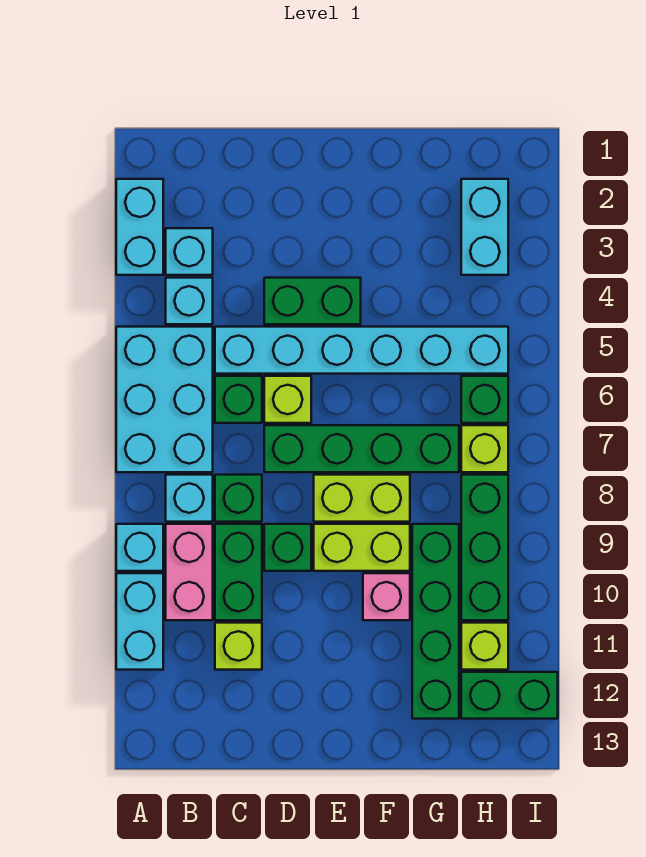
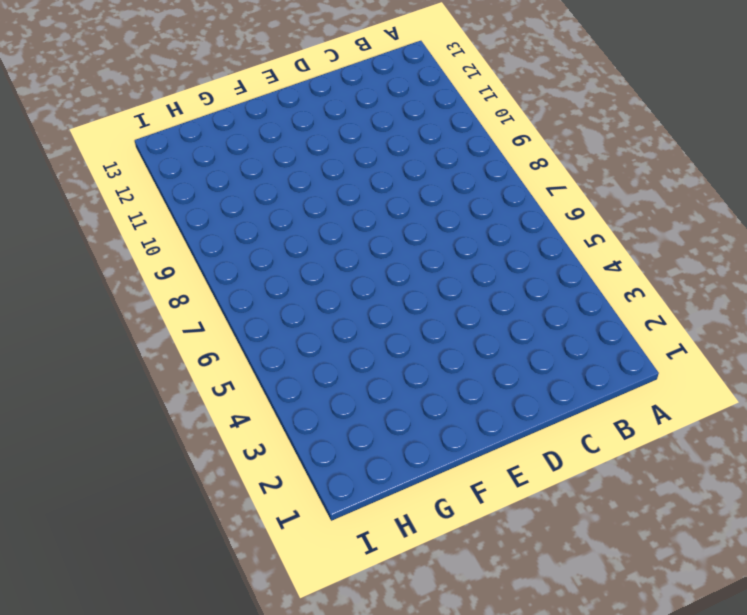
none -> cyan brick A2:A3 level 1
none -> cyan brick A5:B7 level 1
none -> cyan brick A9 level 1

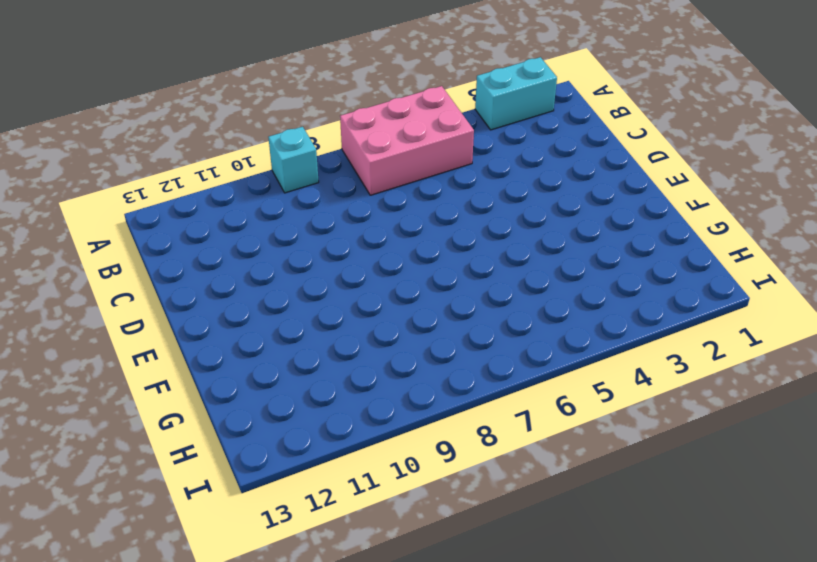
pink brick A5:B7 level 1 -> cyan brick A5:B7 level 1
none -> cyan brick A10:A11 level 1
none -> cyan brick B3 level 1
none -> cyan brick B4 level 1

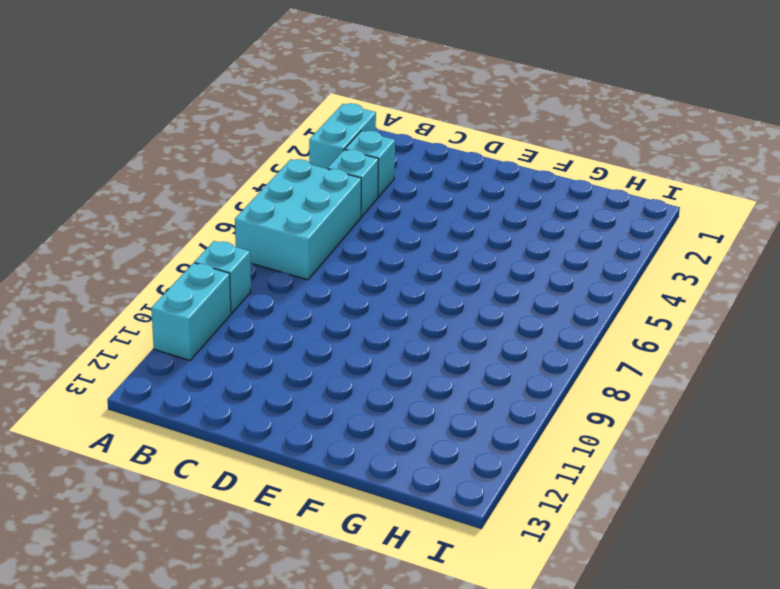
none -> cyan brick B8 level 1
none -> pink brick B9:B10 level 1
none -> cyan brick C5:H5 level 1

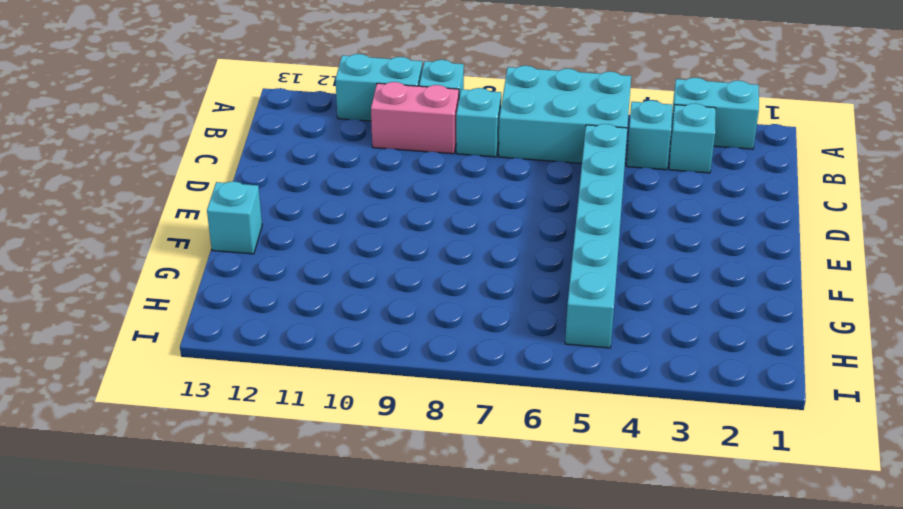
cyan brick F13 level 1 -> none
none -> green brick C6 level 1
none -> green brick C8 level 1
none -> green brick C9:C10 level 1

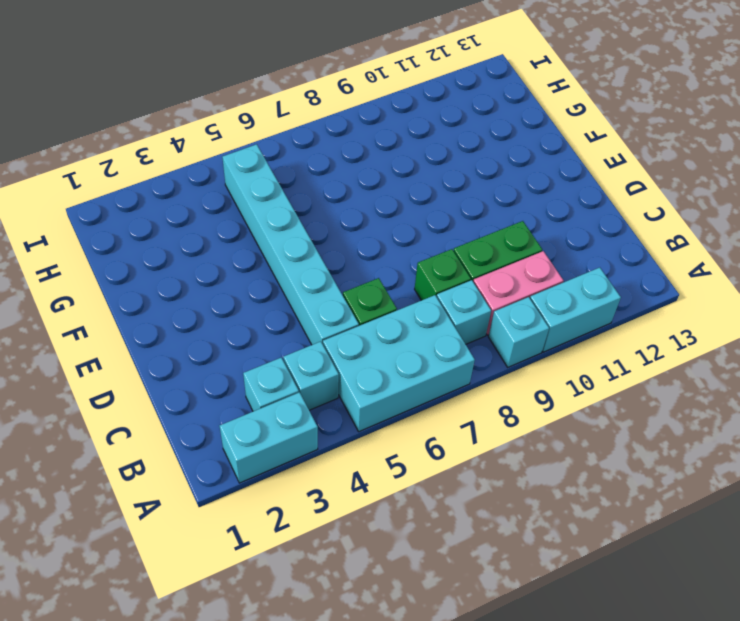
none -> lime brick C11 level 1
none -> green brick D4:E4 level 1
none -> lime brick D6 level 1

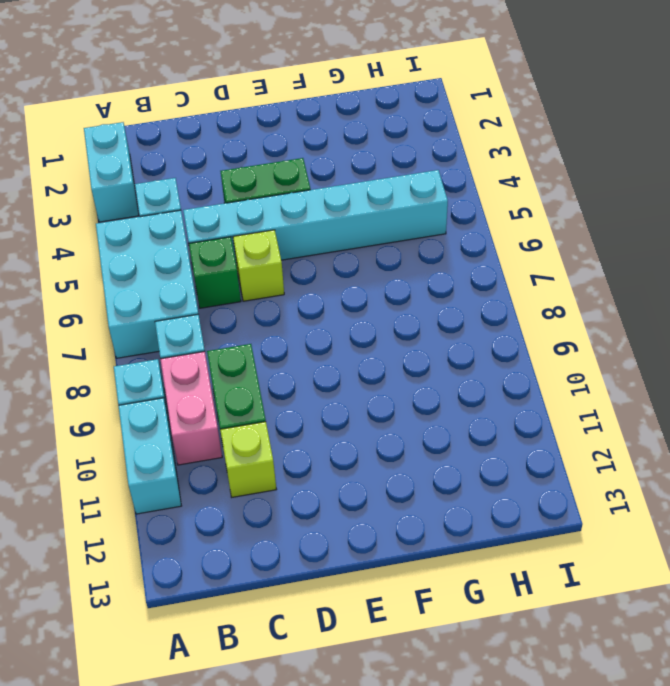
none -> cyan brick B3 level 1
none -> green brick C8 level 1
none -> green brick D7:G7 level 1

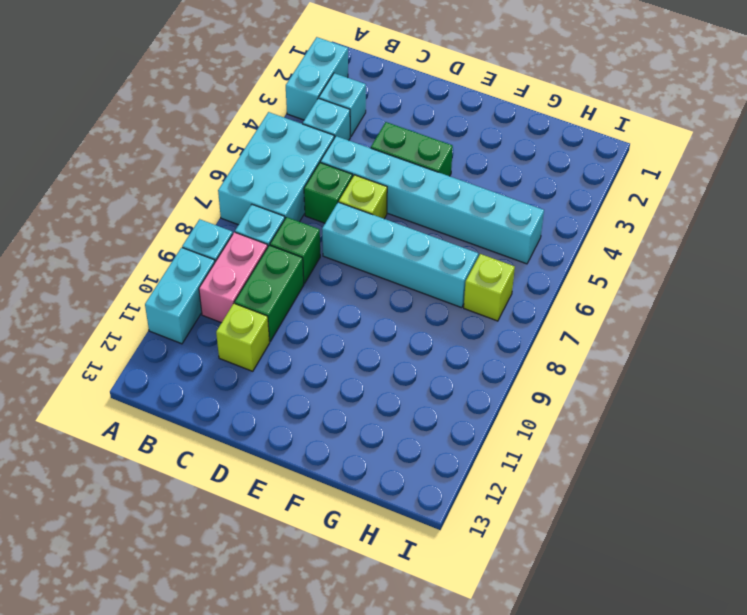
cyan brick D7:G7 level 1 -> green brick D7:G7 level 1
none -> green brick D9 level 1
none -> lime brick E8:F8 level 1
none -> lime brick E9:F9 level 1

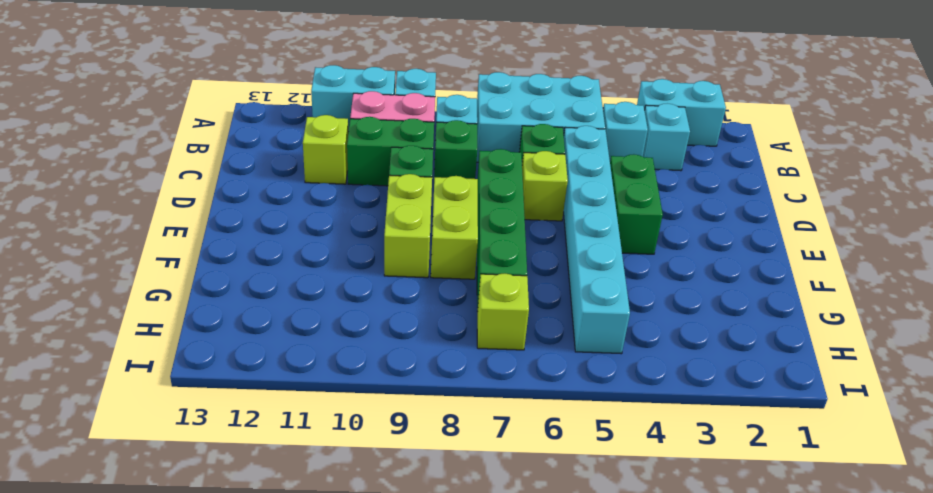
none -> pink brick F10 level 1
none -> green brick G9:G12 level 1
none -> cyan brick H2:H3 level 1

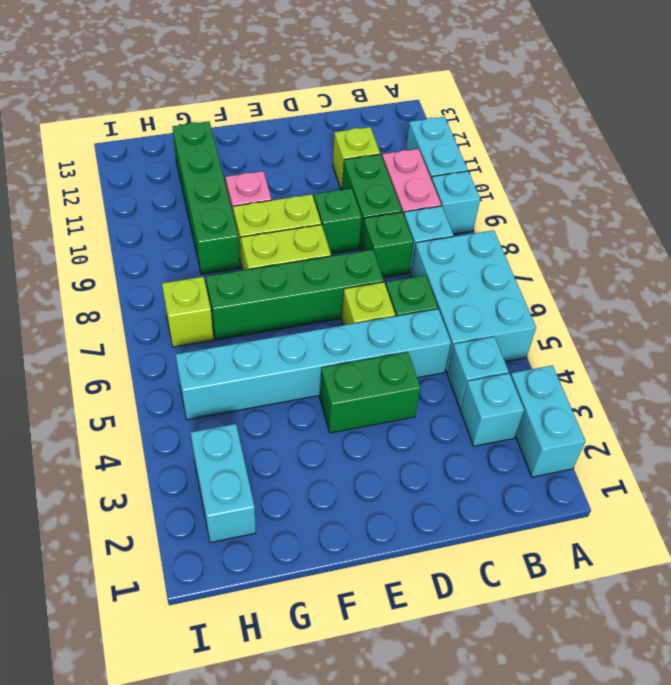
none -> green brick H6 level 1
none -> green brick H8:H10 level 1
none -> lime brick H11 level 1

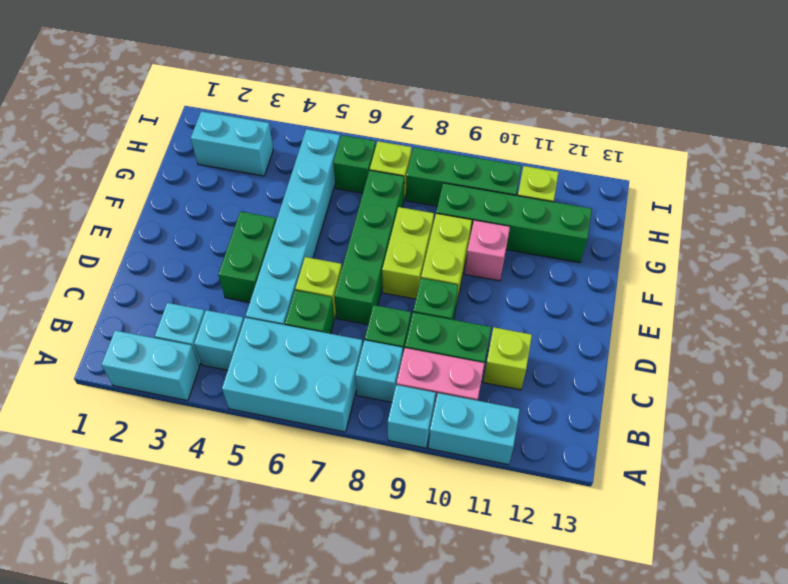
none -> green brick H12:I12 level 1

